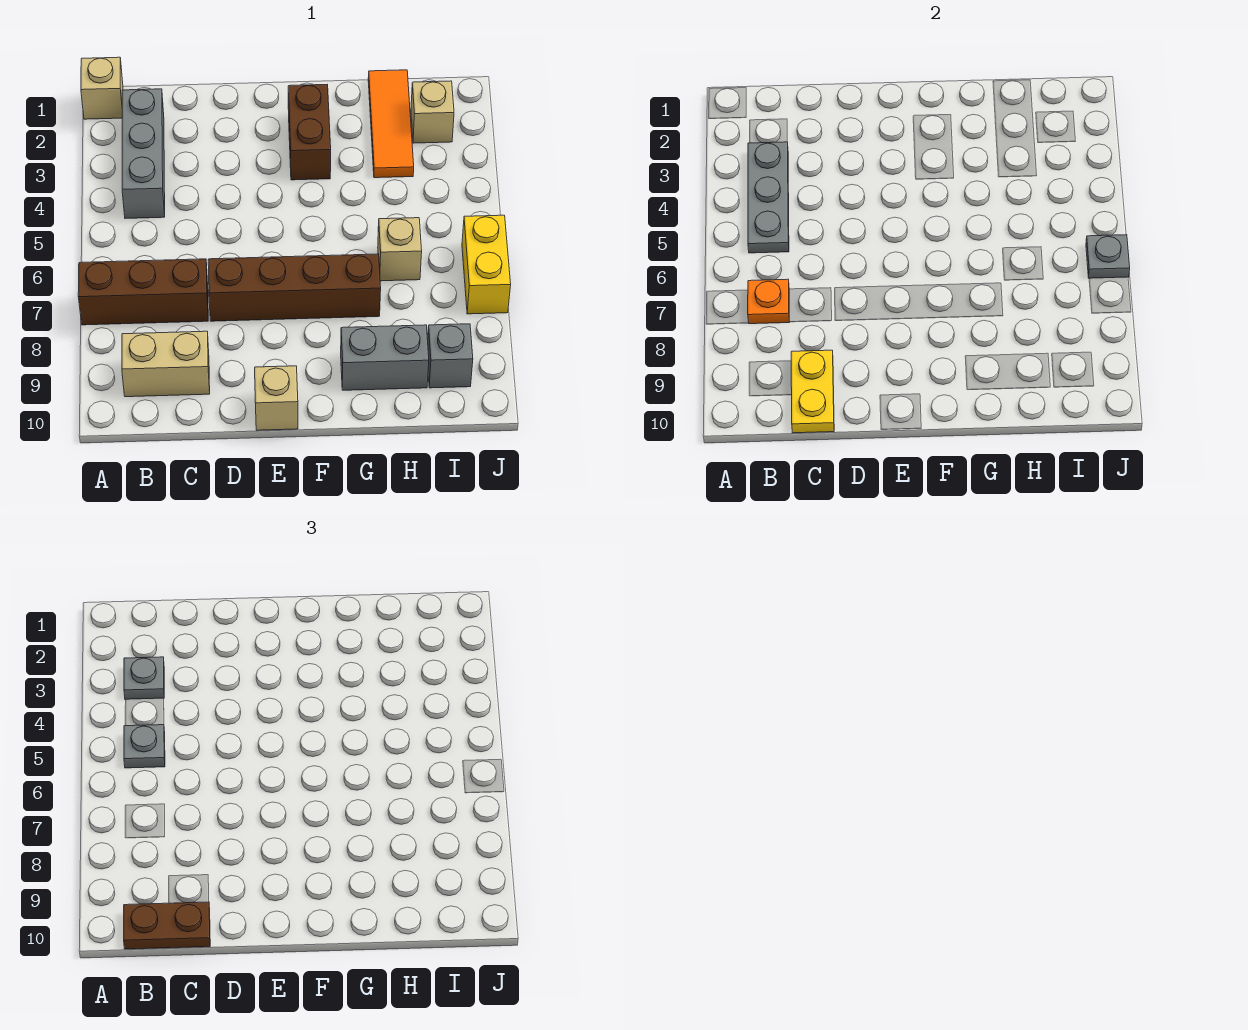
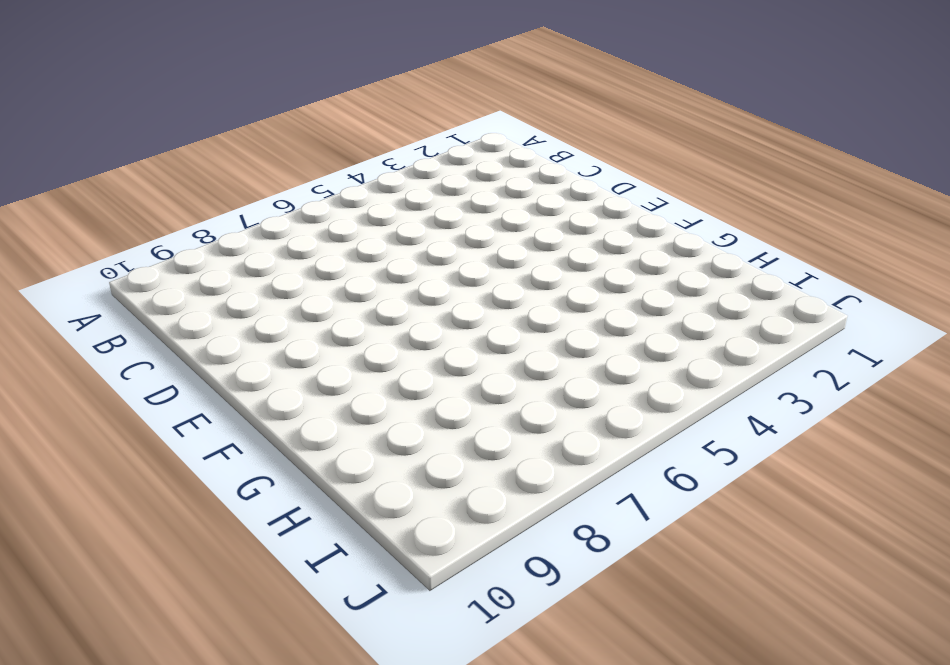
none -> tan brick A1 level 1
none -> brown brick A7:C7 level 1
none -> grey brick B2:B4 level 1

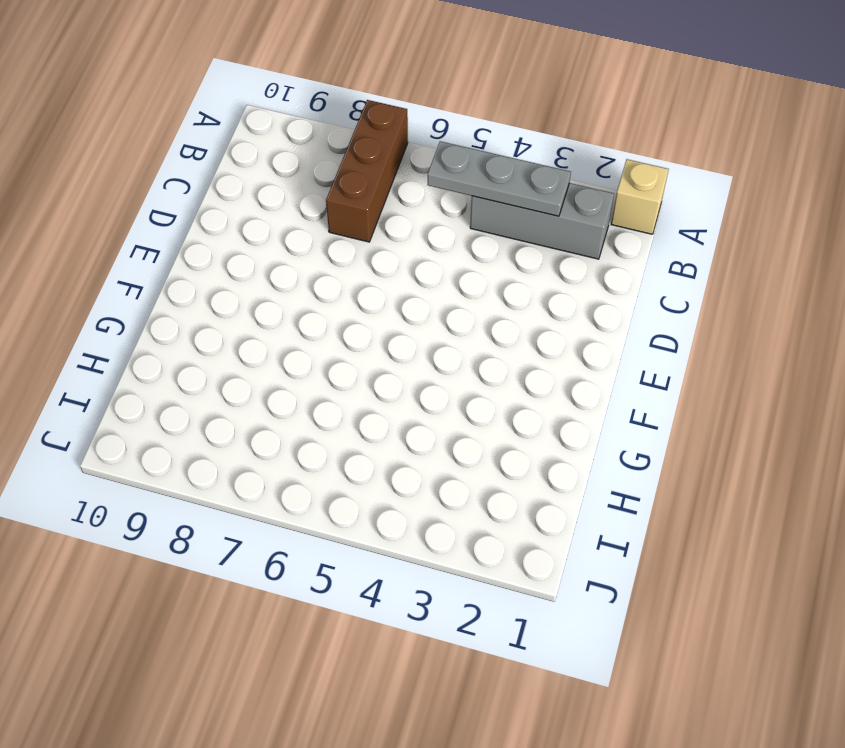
none -> tan brick B9:C9 level 1
none -> brown brick D7:G7 level 1
none -> tan brick E10 level 1

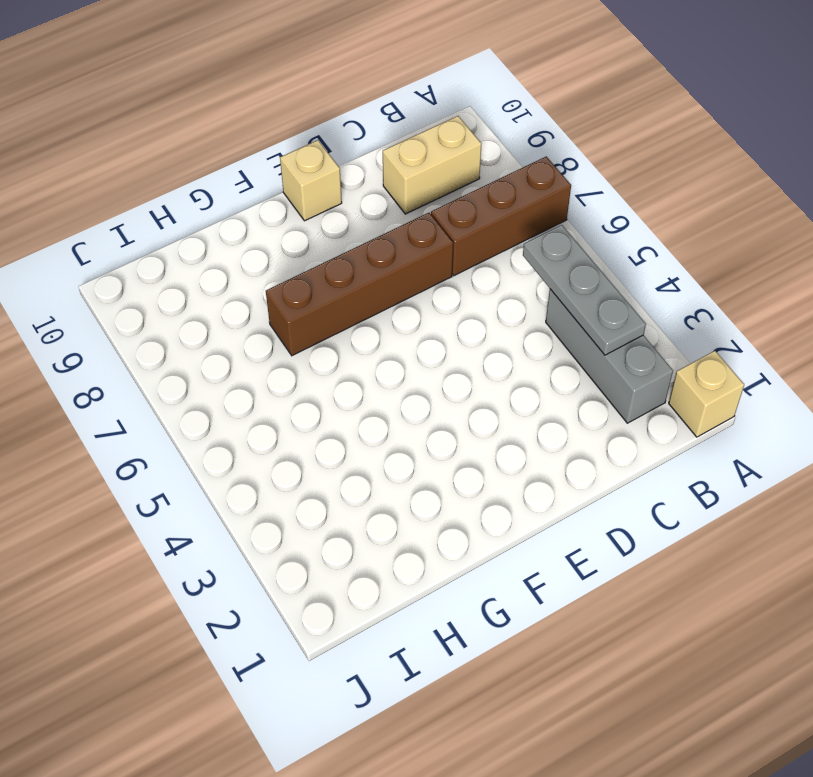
none -> brown brick F2:F3 level 1
none -> grey brick G9:H9 level 1
none -> orange tile H1:H3 level 1

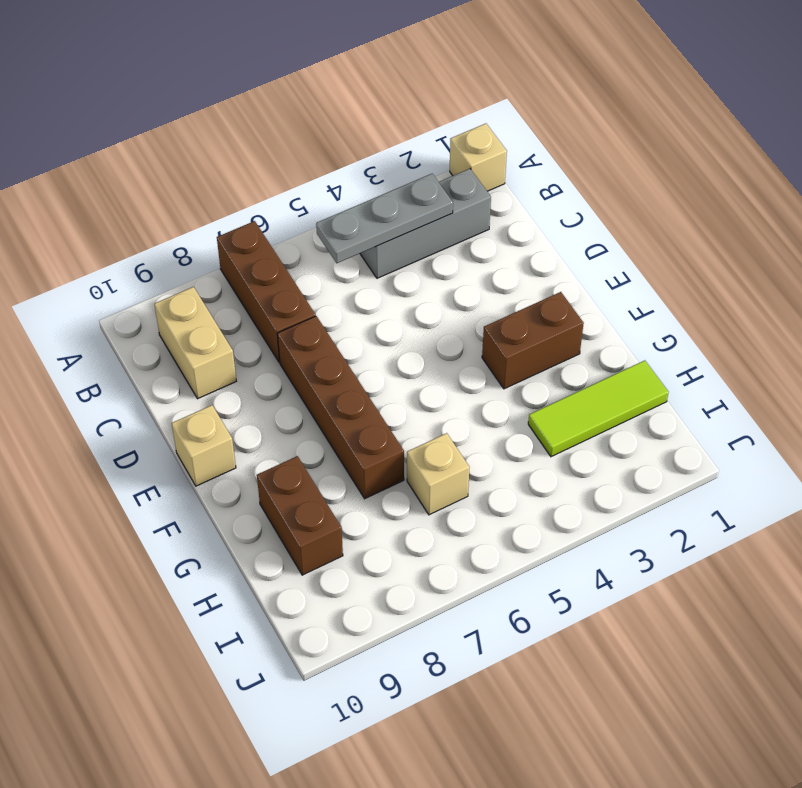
brown brick G9:H9 level 1 -> grey brick G9:H9 level 1
lime tile H1:H3 level 1 -> orange tile H1:H3 level 1
none -> tan brick I2 level 1
none -> grey brick I9 level 1
none -> yellow brick J6:J7 level 1

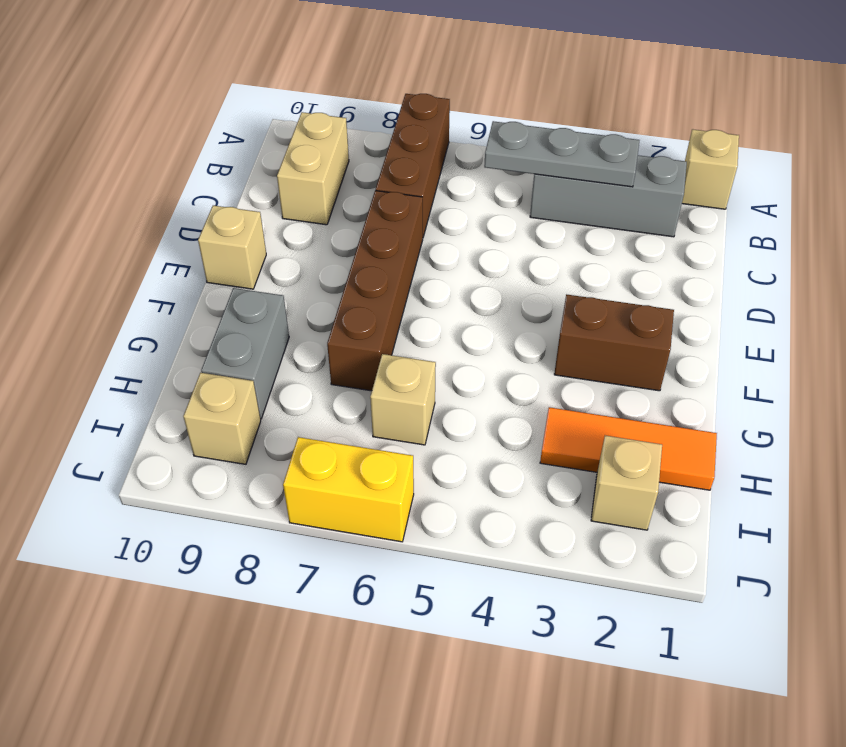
tan brick I9 level 1 -> grey brick I9 level 1
none -> orange plate B7 level 2
none -> yellow plate C9:C10 level 2
none -> grey plate J6 level 2

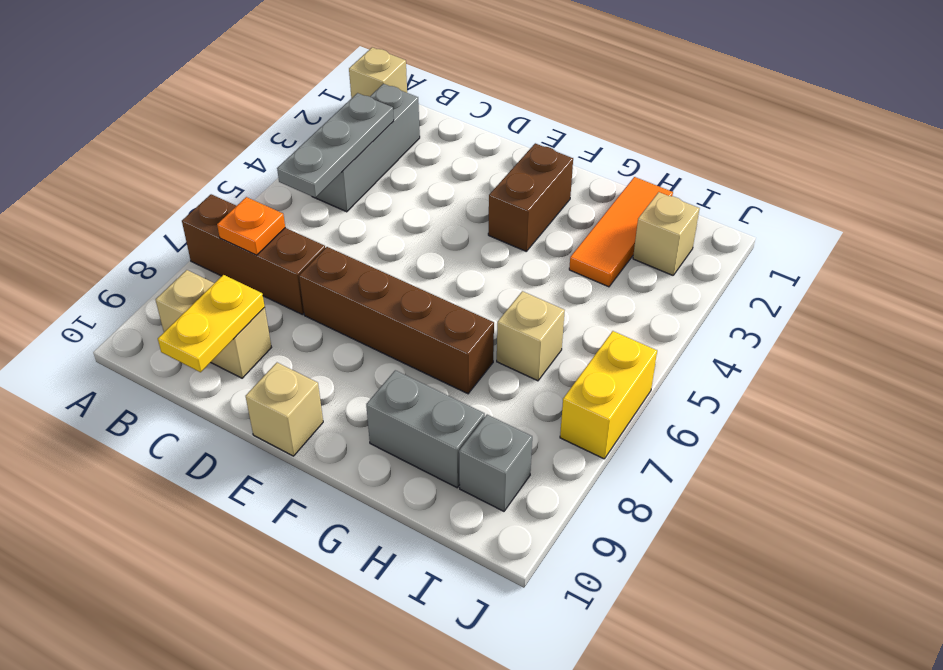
none -> grey plate J6 level 2
none -> grey plate B3 level 3
none -> grey plate B5 level 3

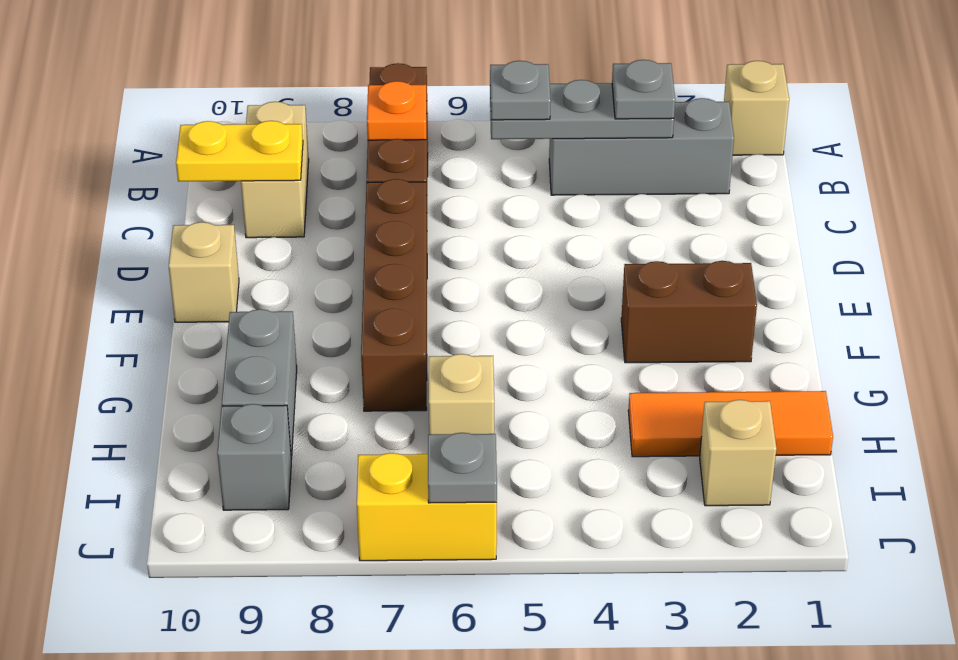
none -> brown plate B10:C10 level 3

